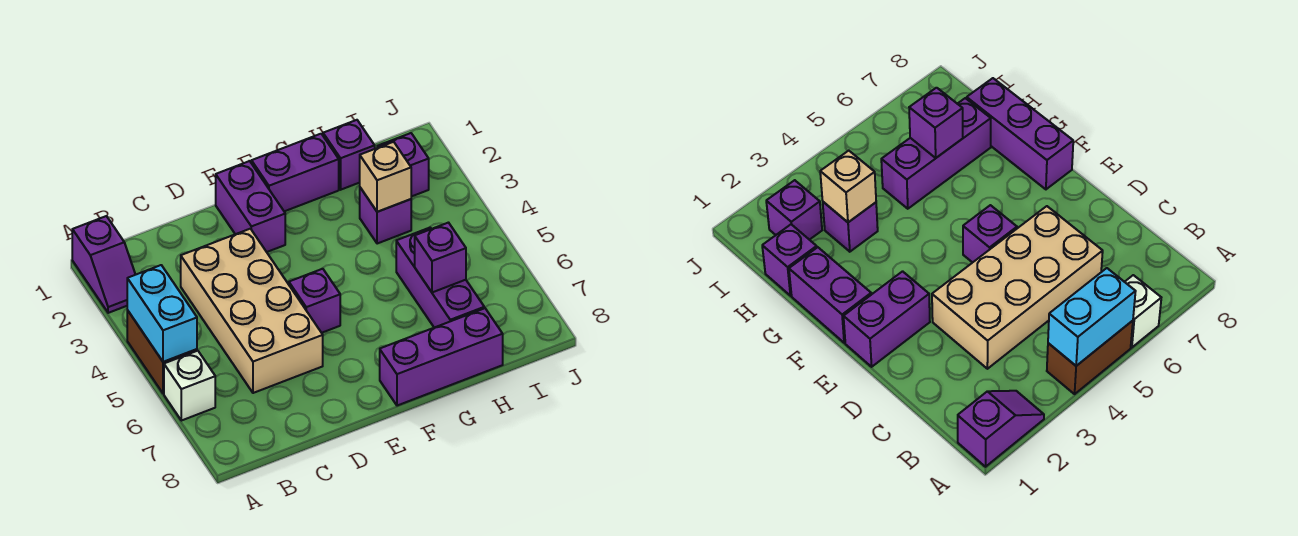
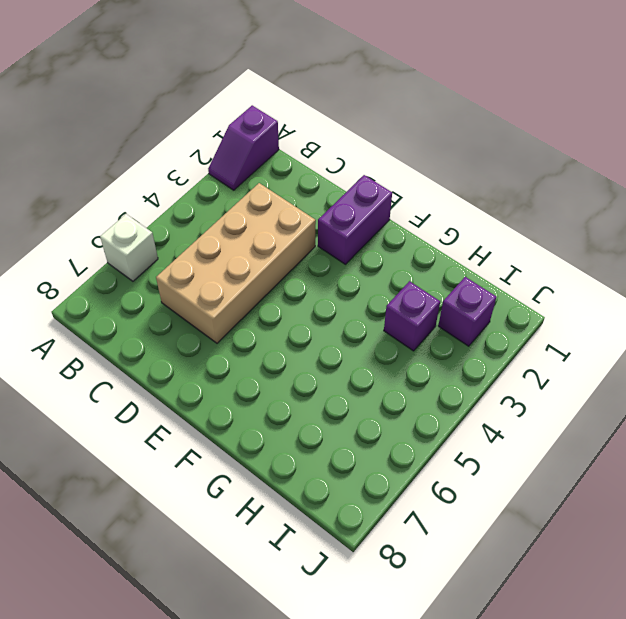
none -> brown brick A4:A5 level 1
none -> purple brick E5 level 1
none -> purple brick F1:G1 level 1

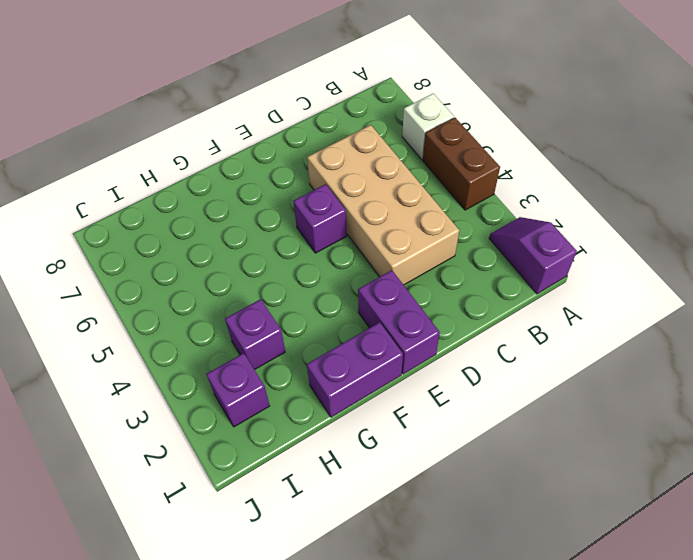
none -> purple brick F8:H8 level 1
none -> purple brick H1 level 1
none -> purple brick H5:H7 level 1

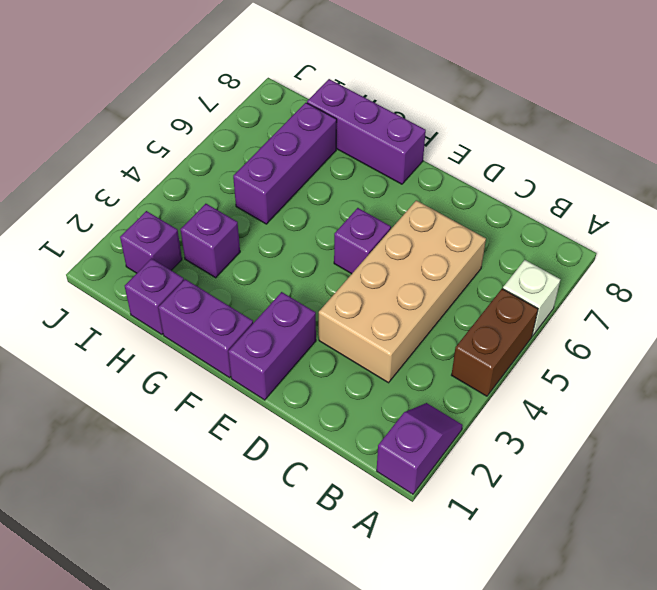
none -> cyan brick A4:A5 level 2
none -> tan brick H3 level 2
none -> purple brick H6 level 2

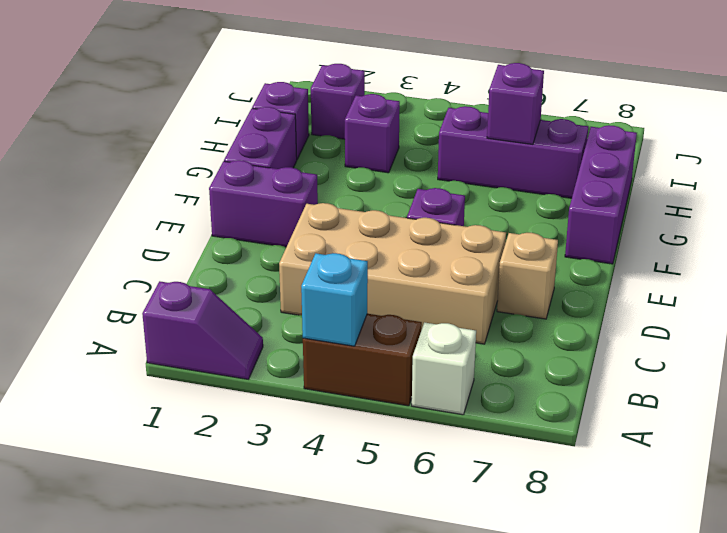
cyan brick A4 level 2 -> cyan brick A4:A5 level 2
tan brick D7 level 1 -> tan brick H3 level 2

